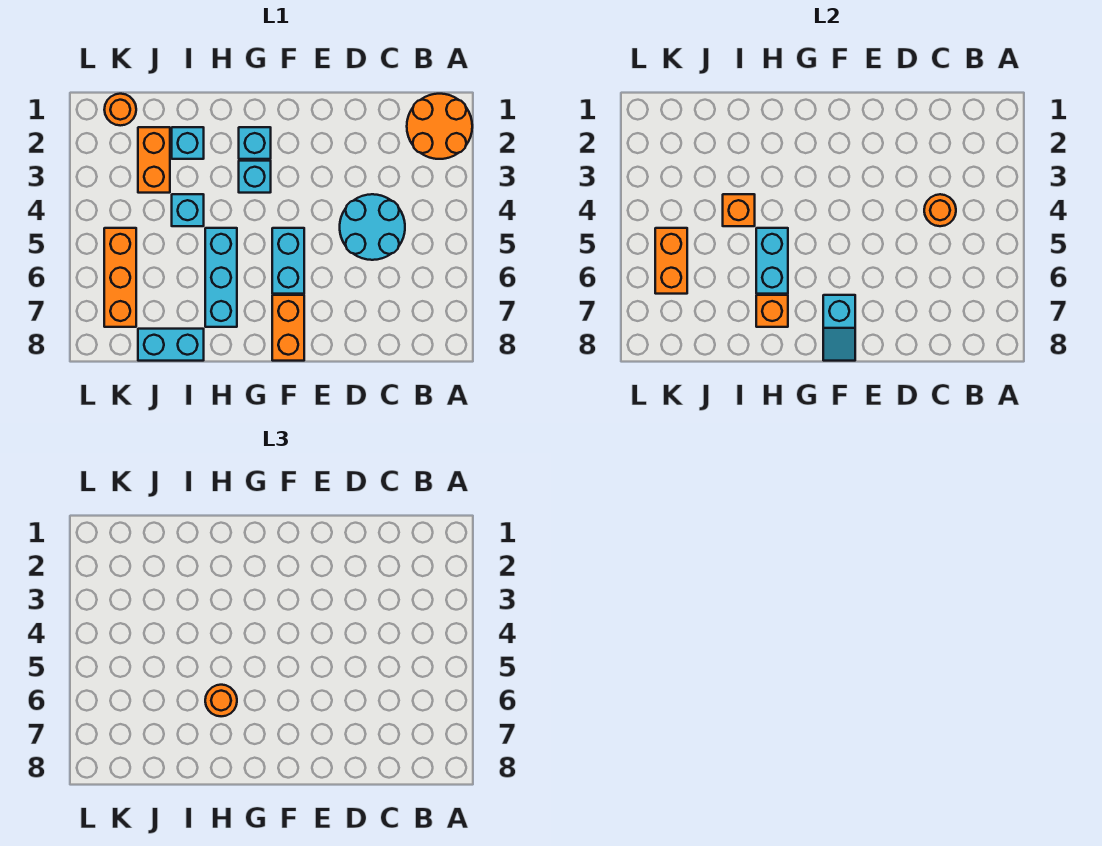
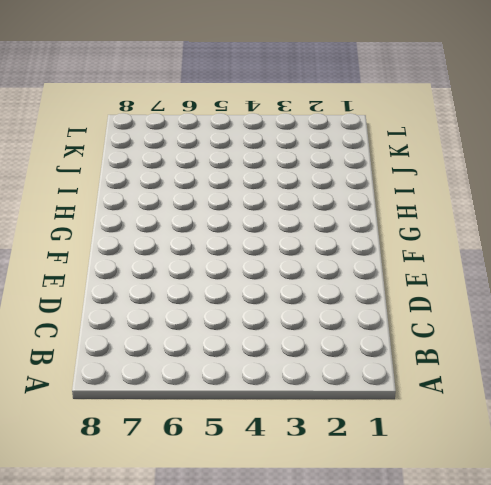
none -> orange round brick A1:B2 level 1
none -> cyan round brick C4:D5 level 1
none -> cyan brick F5:F6 level 1

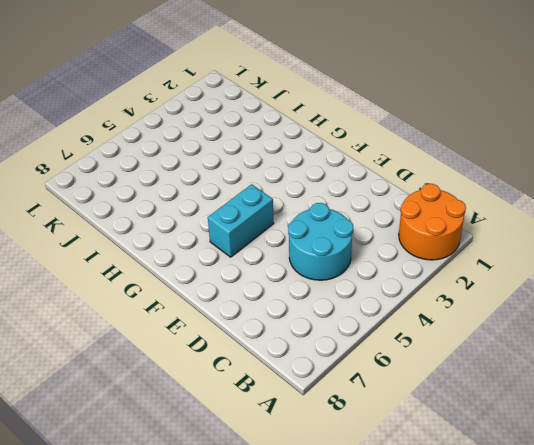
none -> orange brick F7:F8 level 1
none -> cyan brick G2 level 1
none -> cyan brick G3 level 1

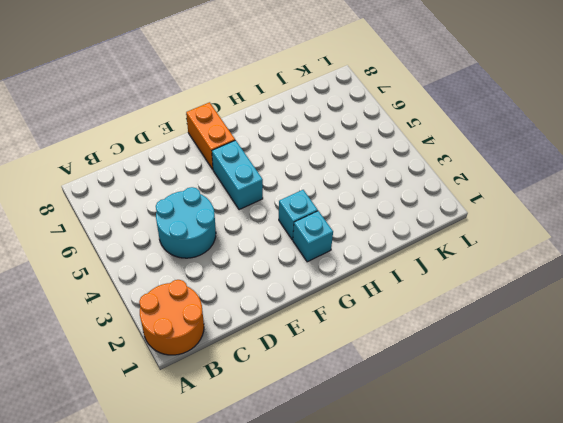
none -> cyan brick H5:H7 level 1
none -> cyan brick I2 level 1
none -> cyan brick I4 level 1

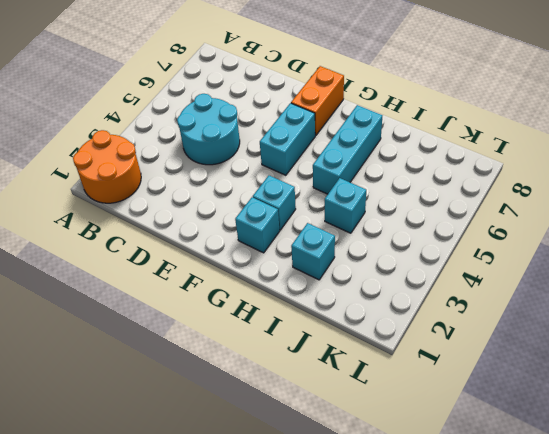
none -> cyan brick I8:J8 level 1
none -> orange brick J2:J3 level 1
none -> orange round brick K1 level 1

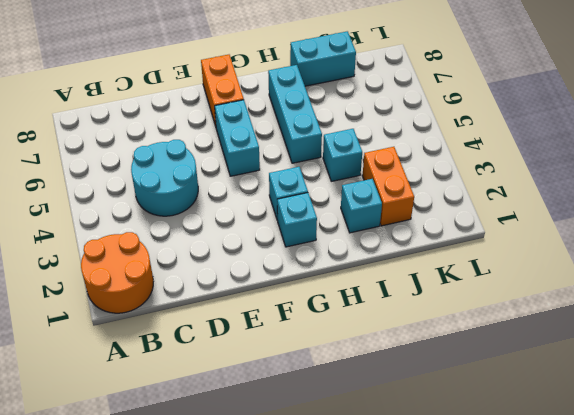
none -> orange round brick K1 level 1
none -> orange brick K5:K7 level 1
none -> orange round brick C4 level 2

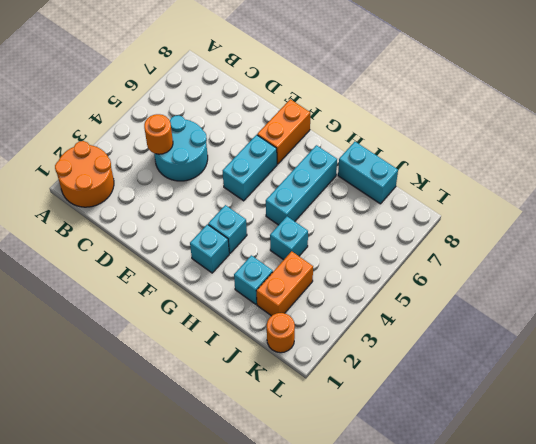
none -> orange brick K5:K7 level 1
none -> cyan slope F7:F8 level 2 top 7
none -> cyan brick H5:H6 level 2

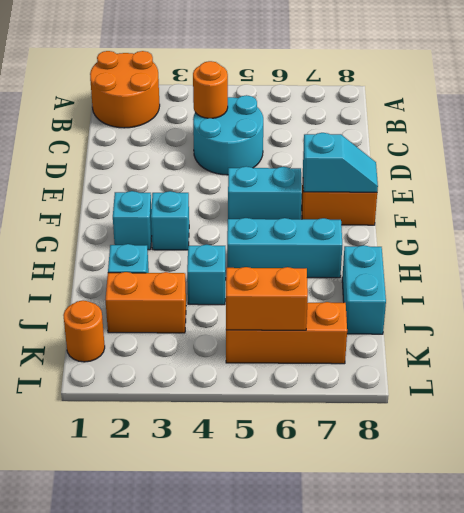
none -> cyan brick H5:H6 level 2
none -> orange brick H7 level 2
none -> orange brick I4 level 2

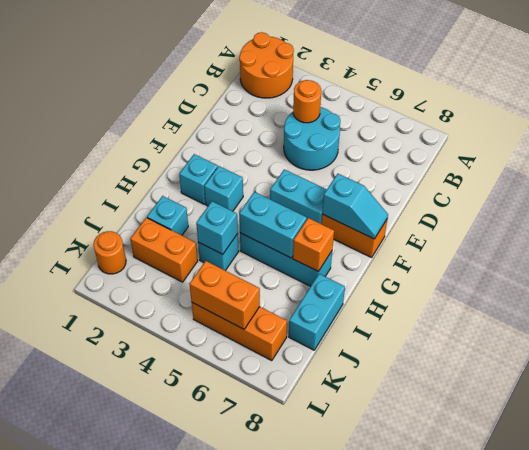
cyan brick I4 level 2 -> orange brick I4 level 2
none -> orange round brick H6 level 3

